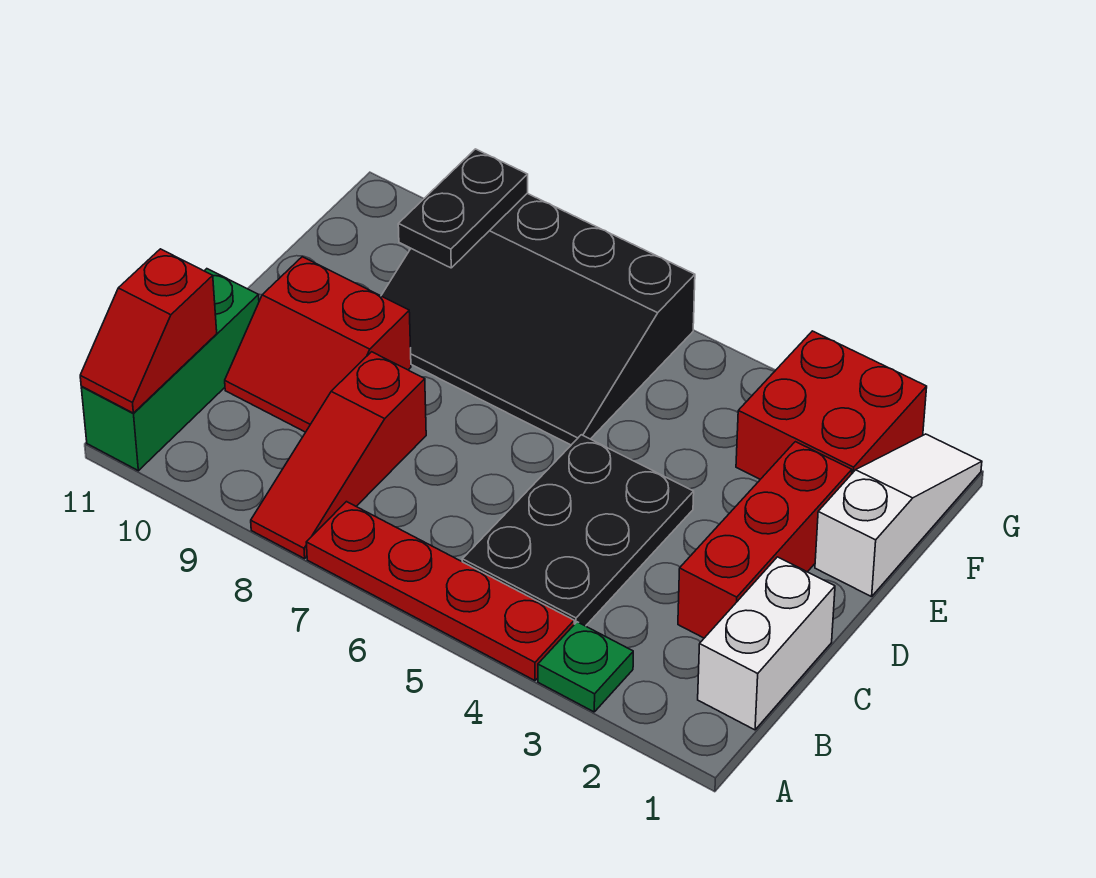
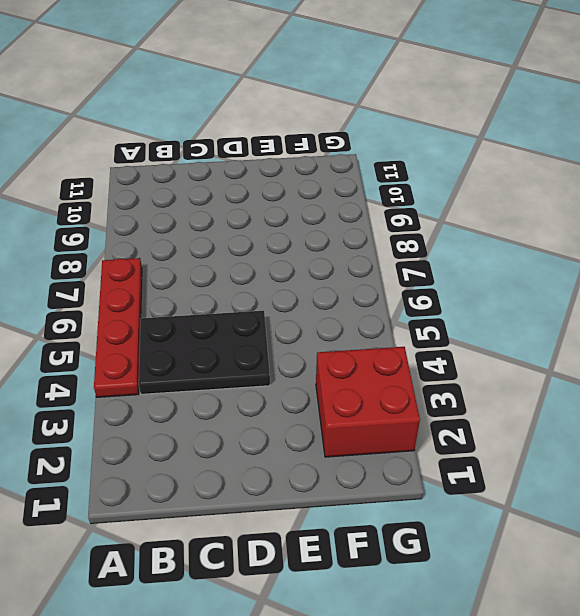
none -> green plate A3 level 1
none -> red slope A8:C8 level 1 top C
none -> green brick A11:C11 level 1

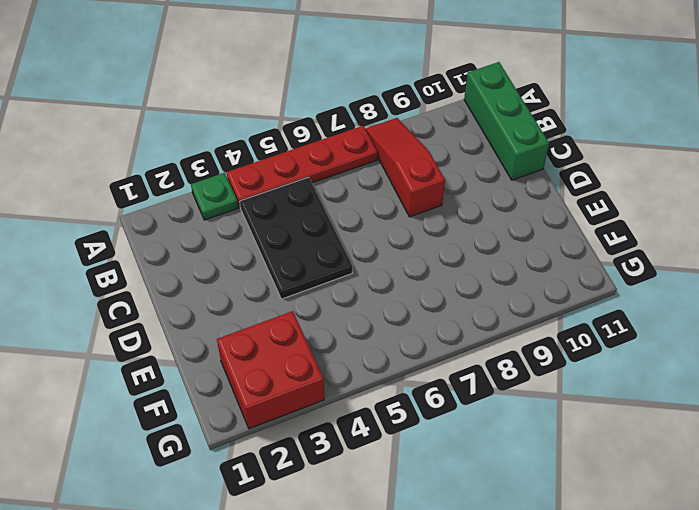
none -> white brick B1:C1 level 1
none -> red brick C2:E2 level 1
none -> red slope C9:D10 level 1 top D

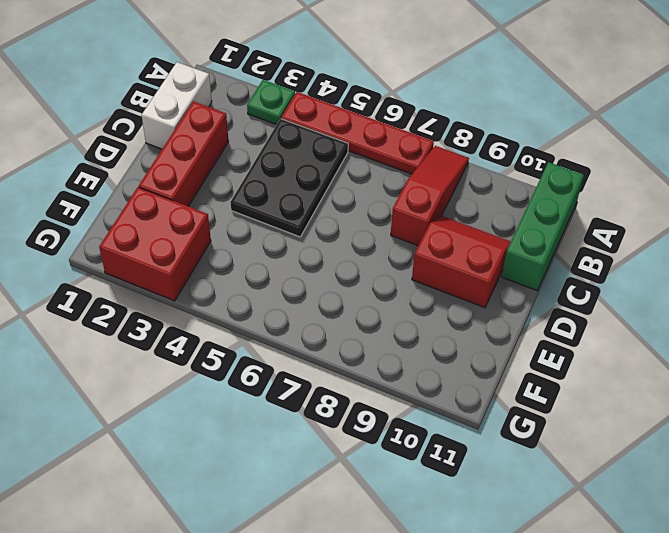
none -> white slope E1:G1 level 1 top E
none -> black slope E6:G9 level 1 top G
none -> red slope A11:B11 level 2 top B

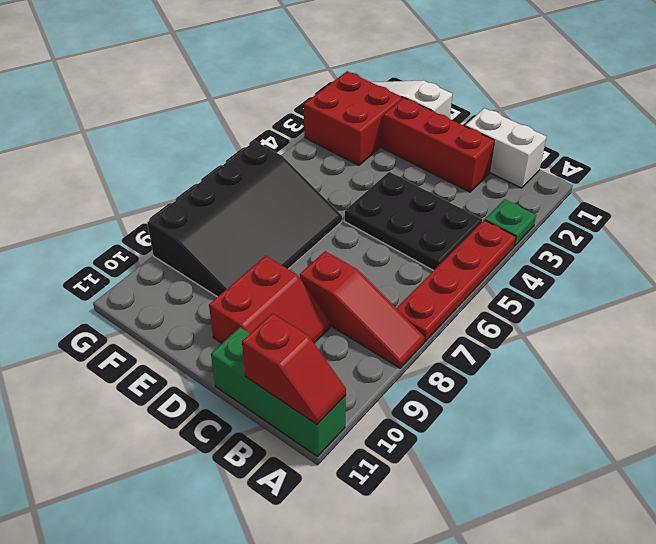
none -> black plate F9:G9 level 2

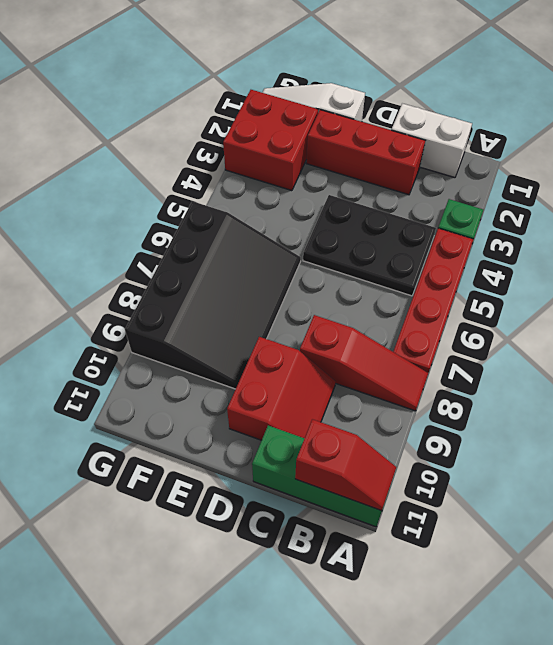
none -> black plate F9:G9 level 2

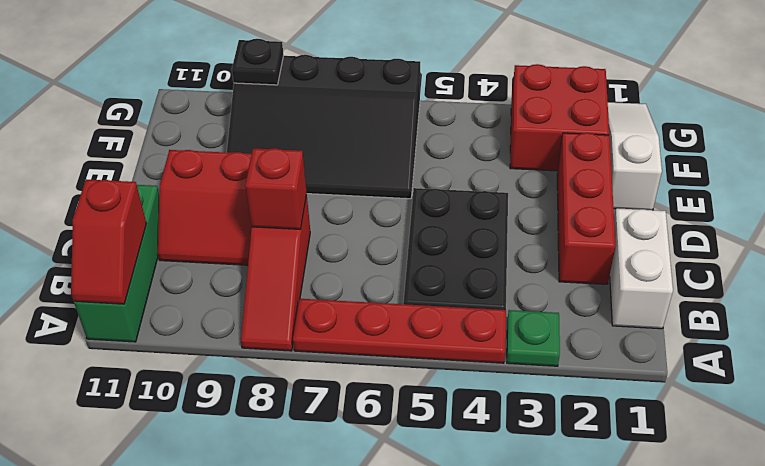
red brick C8 level 2 -> none
black plate G9 level 2 -> black plate F9:G9 level 2

